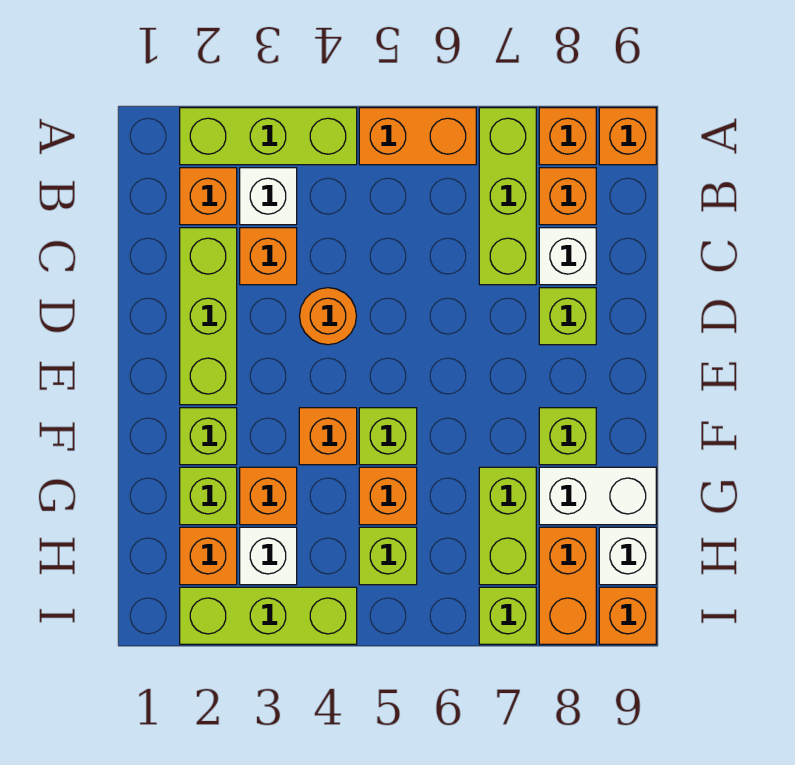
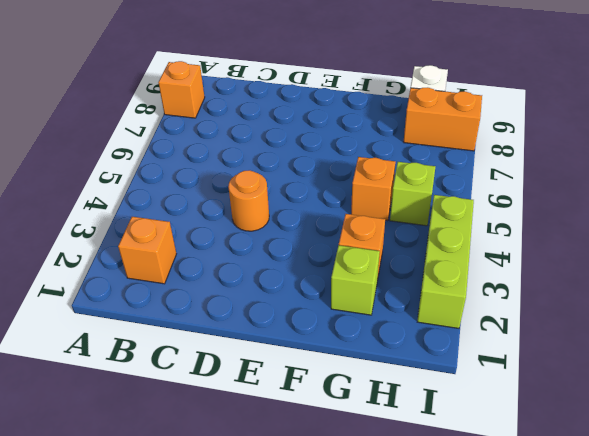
none -> lime brick A2:A4 level 1
none -> orange brick A5:A6 level 1
none -> lime brick A7:C7 level 1
none -> orange brick A9 level 1

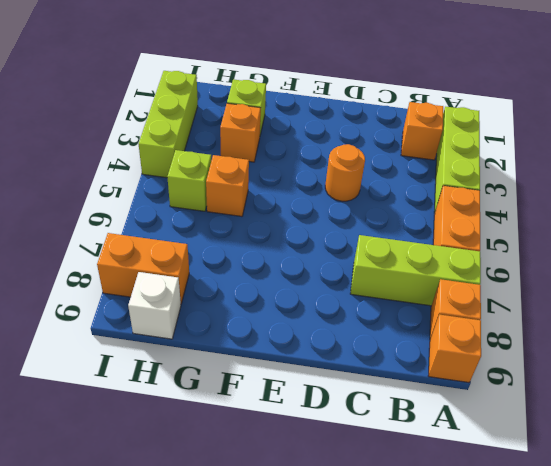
none -> white brick B3 level 1
none -> orange brick B8 level 1
none -> lime brick C2:E2 level 1
none -> orange brick C3 level 1

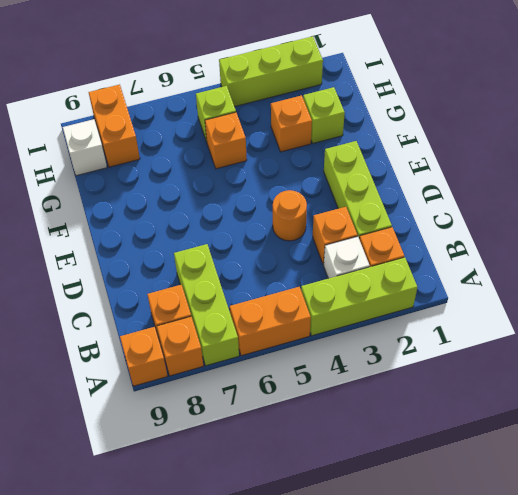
none -> white brick C8 level 1
none -> lime brick D8 level 1
none -> lime brick F2 level 1
none -> orange brick F4 level 1

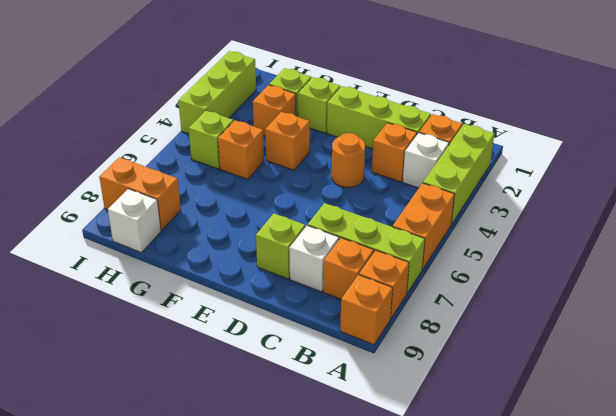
none -> lime brick F5 level 1
none -> lime brick F8 level 1
none -> lime brick G7:H7 level 1
none -> white brick G8:G9 level 1

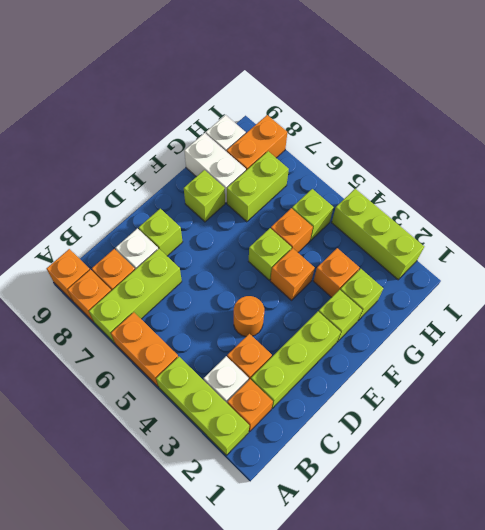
none -> orange brick H2 level 1
none -> white brick H3 level 1
none -> lime brick I7 level 1
none -> orange brick I9 level 1

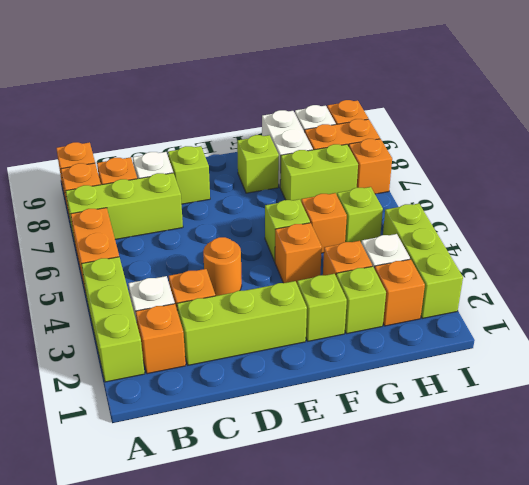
orange brick I7 level 1 -> lime brick I7 level 1

